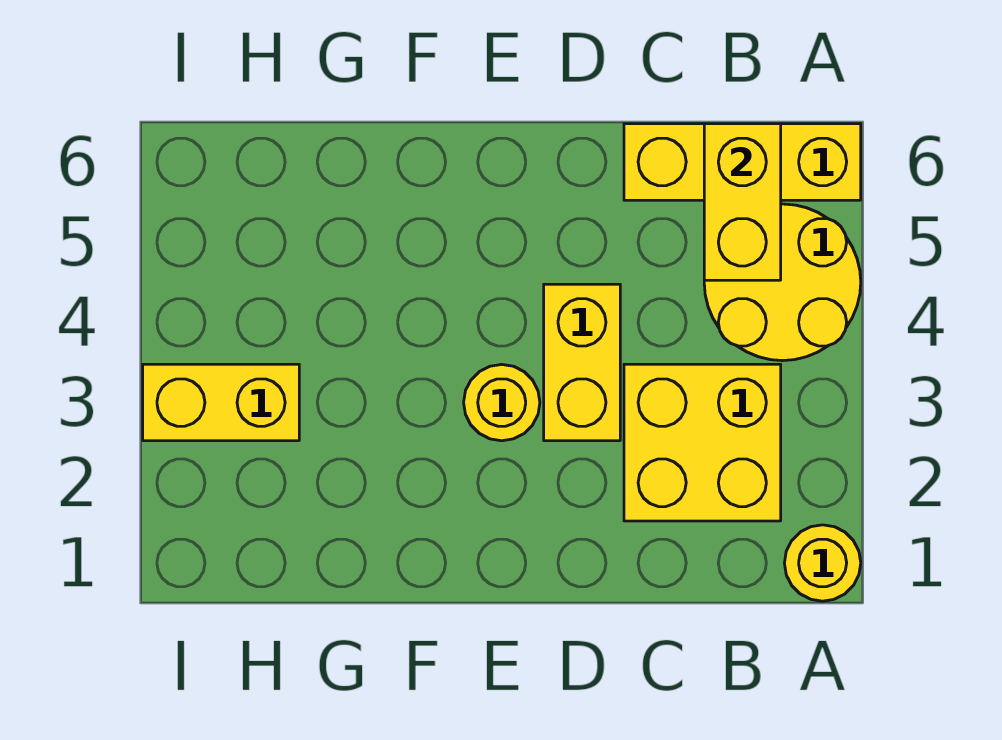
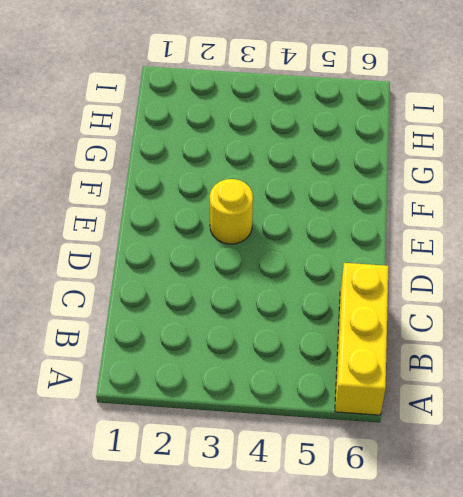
none -> yellow round brick A1 level 1
none -> yellow round brick A4:B5 level 1

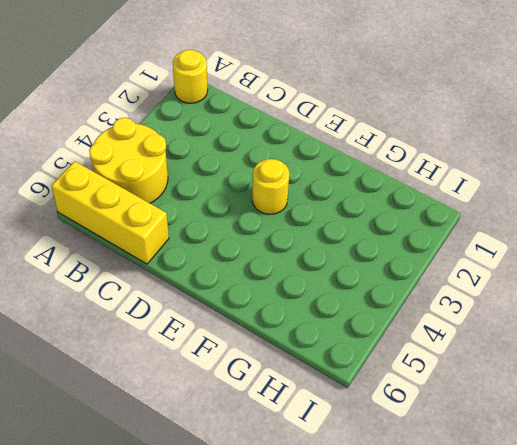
none -> yellow brick B2:C3 level 1
none -> yellow brick D3:D4 level 1

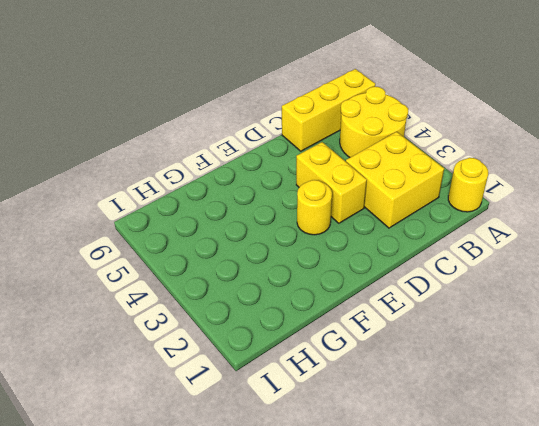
none -> yellow brick H3:I3 level 1
none -> yellow brick B5:B6 level 2

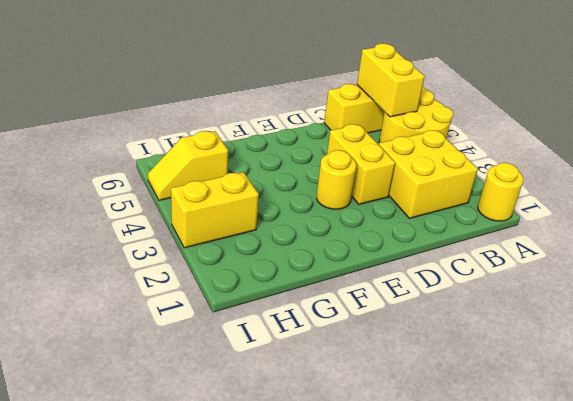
yellow slope H5:I5 level 1 top H -> none

